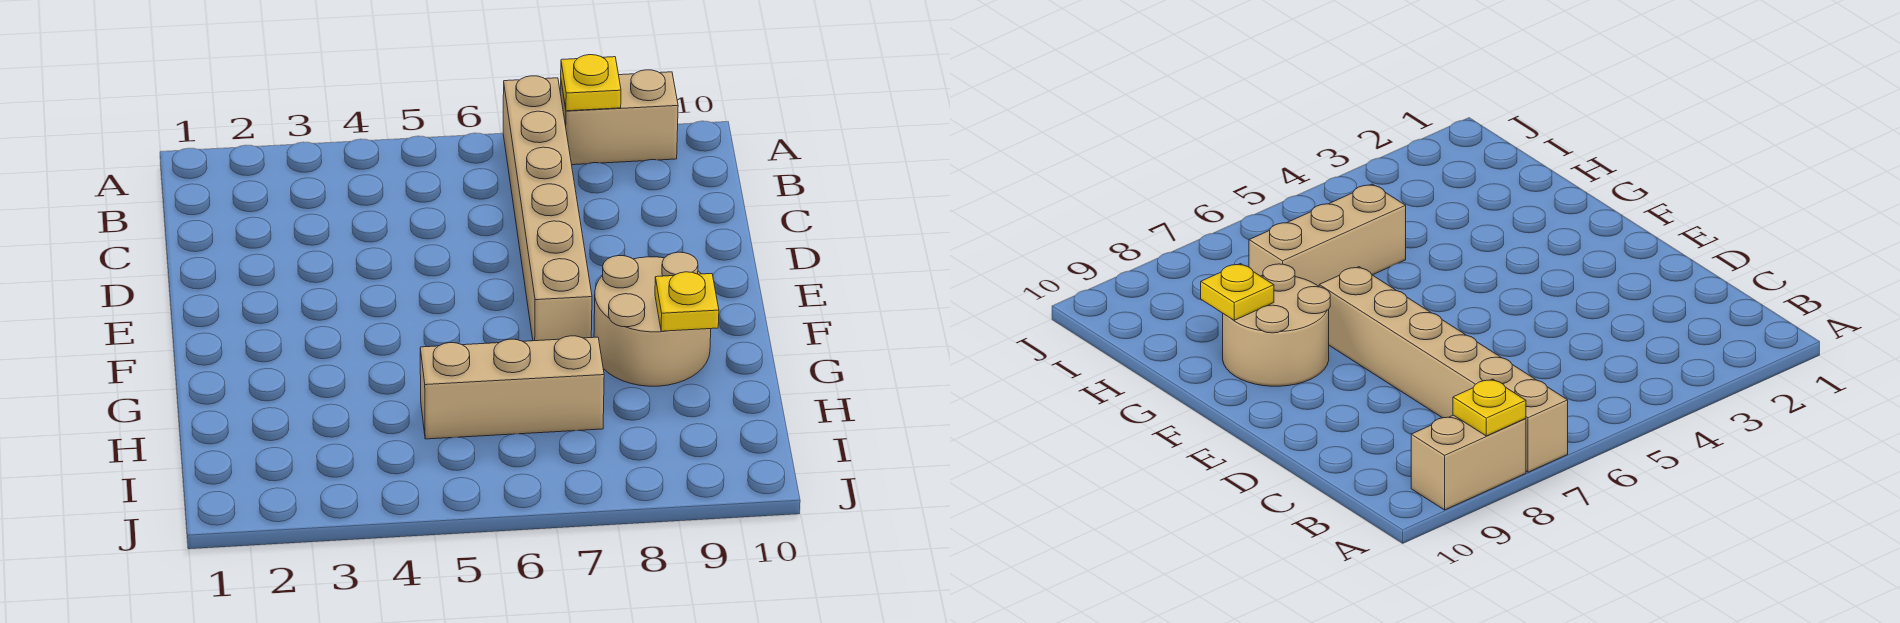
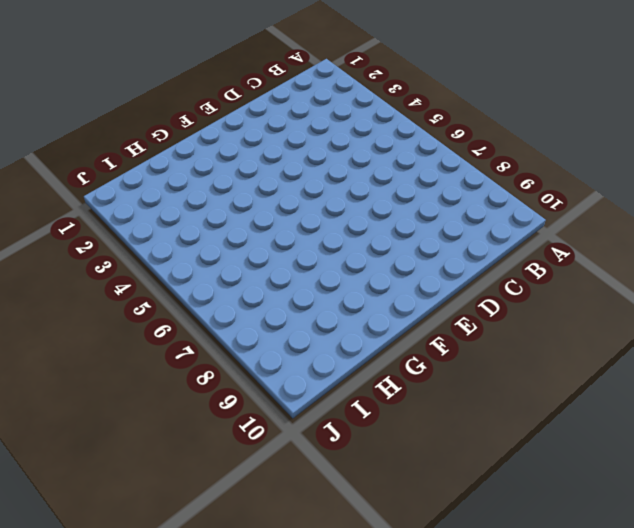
none -> tan brick A7:F7 level 1
none -> tan brick A8:A9 level 1

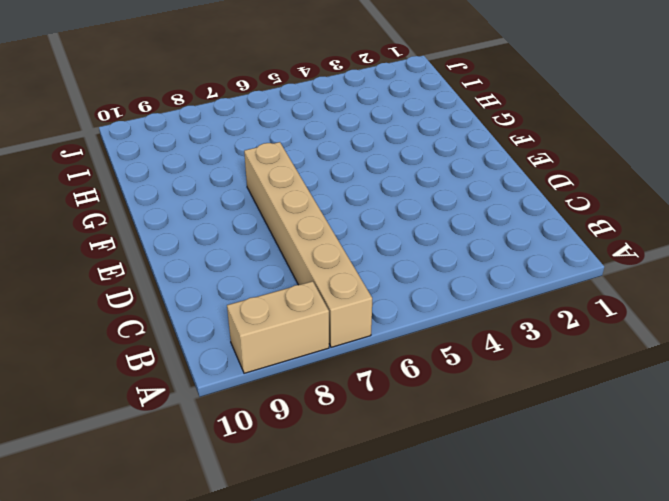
none -> tan round brick F8:G9 level 1
none -> tan brick H5:H7 level 1

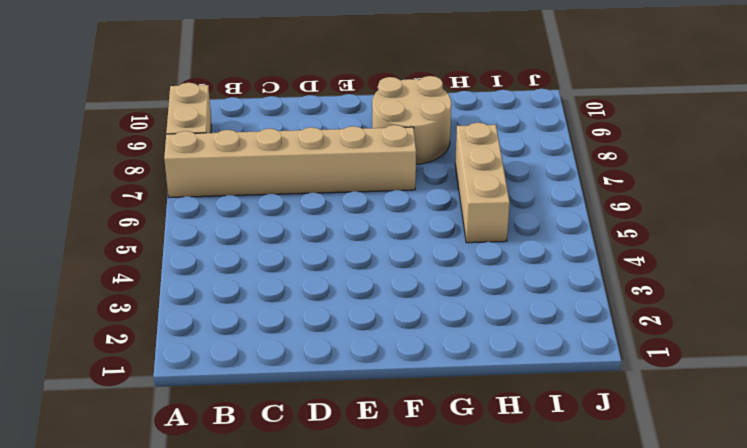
none -> yellow plate A8 level 2
none -> yellow plate G9 level 2

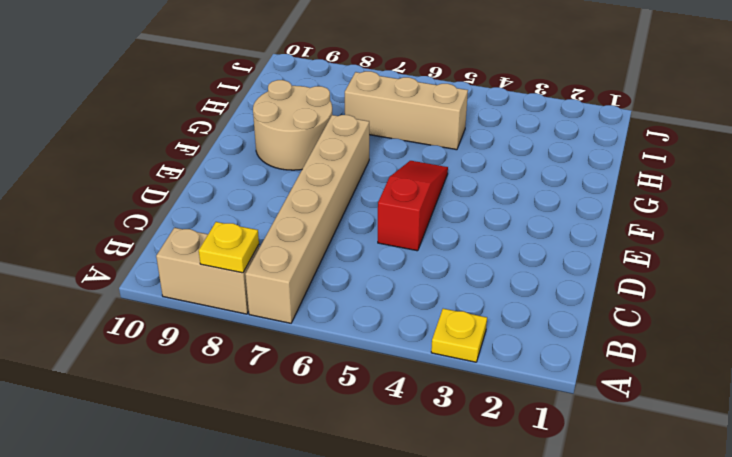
yellow plate A3 level 1 -> yellow plate G9 level 2
red slope D5:F5 level 1 top D -> none

